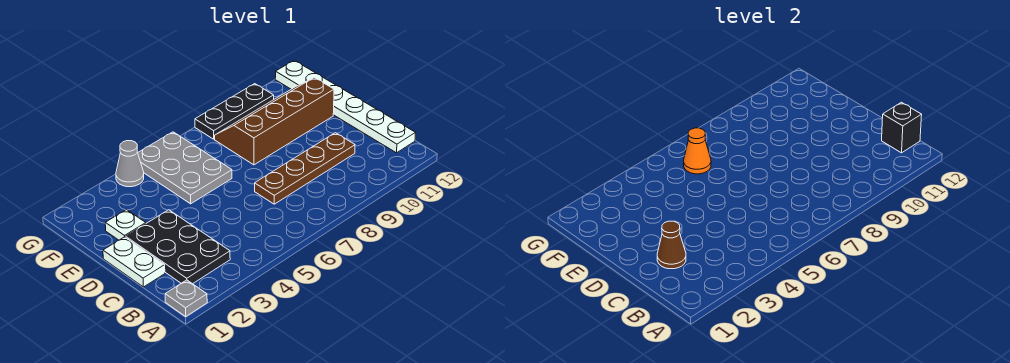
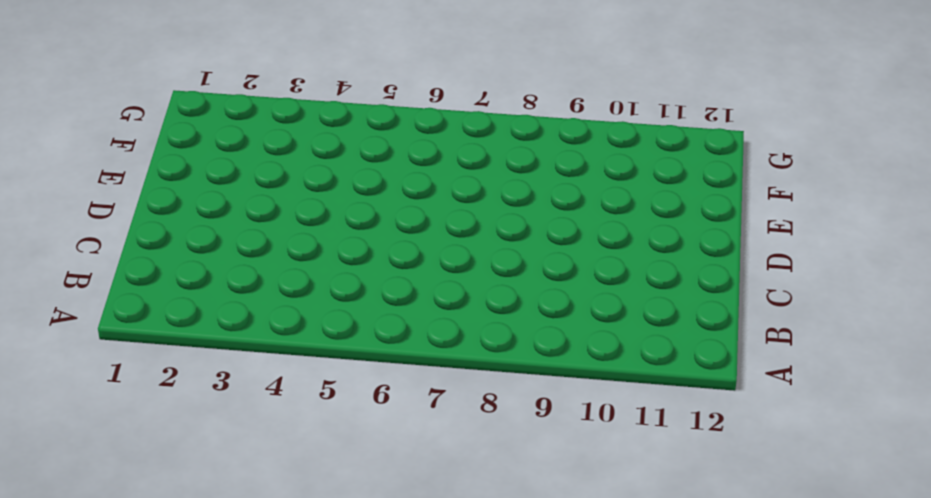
none -> grey plate A1 level 1
none -> black plate B2:D3 level 1
none -> white plate B12:G12 level 1

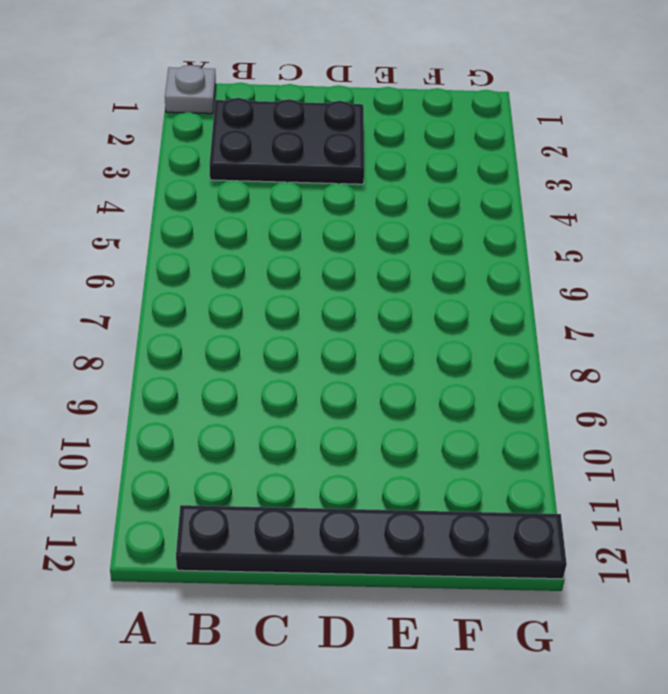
black plate B12:G12 level 1 -> white plate B12:G12 level 1
none -> white plate C1:D1 level 1
none -> brown plate C7:C10 level 1
none -> white plate E2 level 1

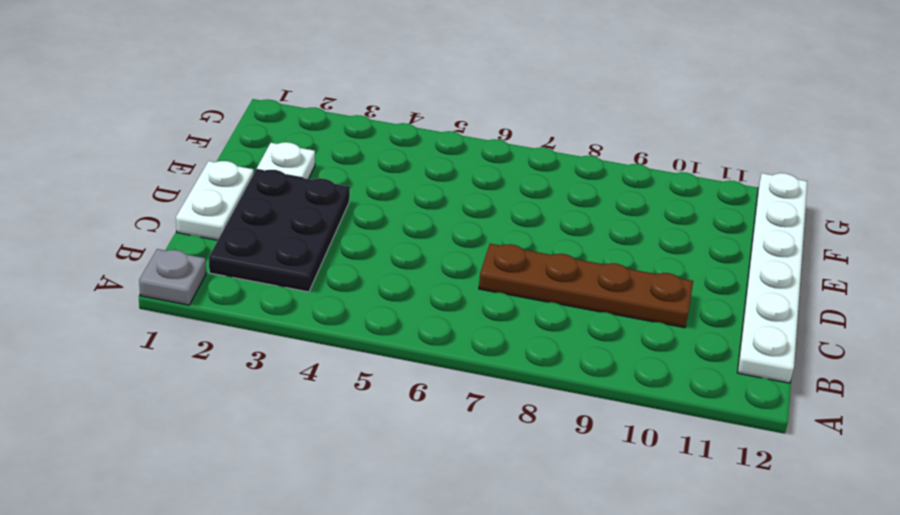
none -> grey plate E5:G6 level 1
none -> brown slope E8:F11 level 1 top E
none -> grey cone G4 level 1

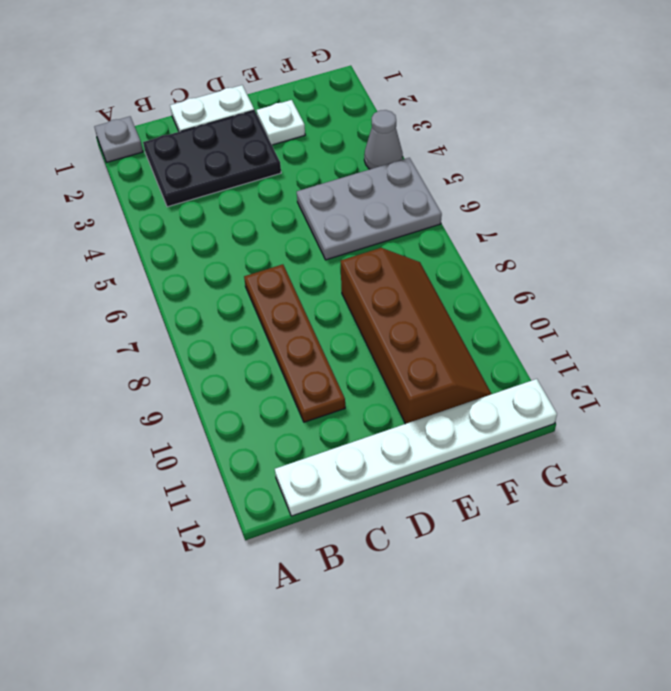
none -> black plate G8:G10 level 1
none -> black brick B12 level 2
none -> brown cone C2 level 2

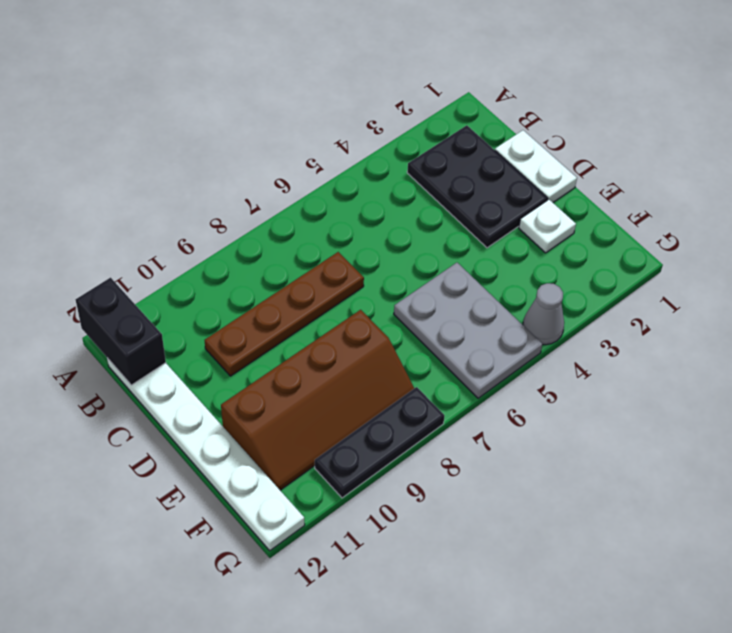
black brick A12:B12 level 2 -> black brick B12 level 2
none -> grey plate A1 level 1
none -> brown cone C2 level 2
none -> orange cone F6 level 2

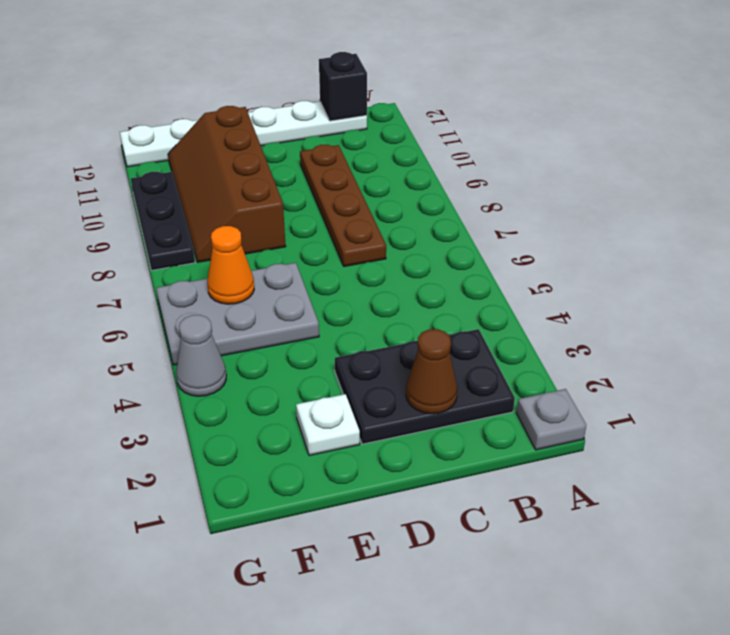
none -> white plate C1:D1 level 1

